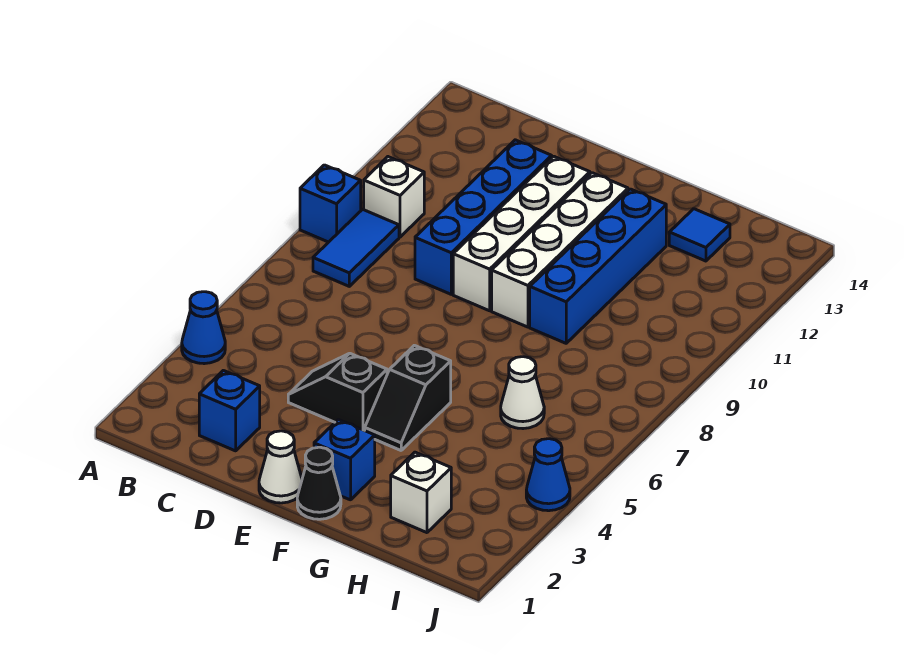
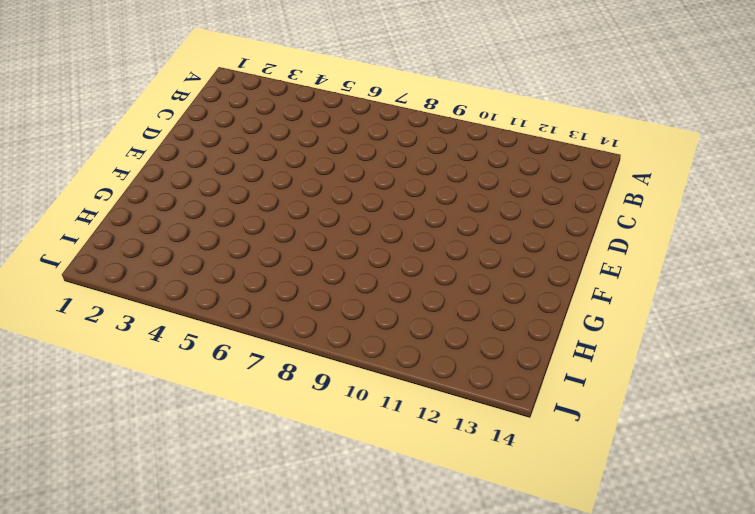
none -> blue cone A4 level 1
none -> blue brick A9 level 1
none -> blue tile B8:B9 level 1

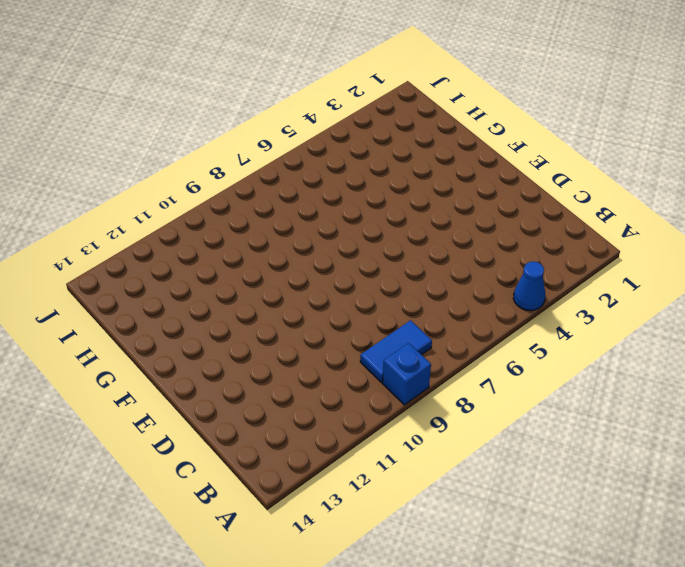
none -> white brick B10 level 1
none -> blue brick C2 level 1
none -> black slope D4:E4 level 1 top E

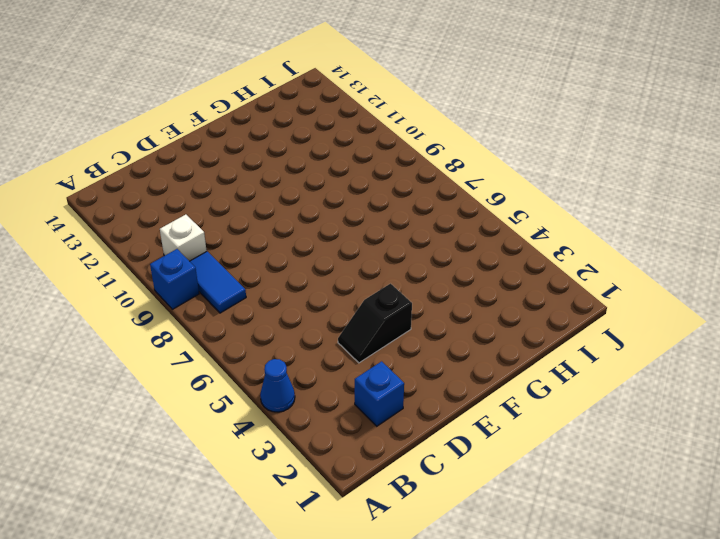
none -> blue brick D9:D12 level 1
none -> white cone E1 level 1
none -> white brick E9:E12 level 1

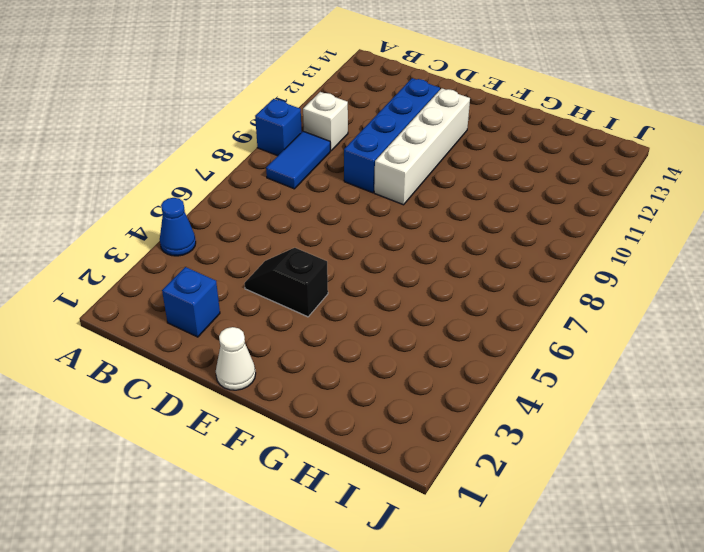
none -> black cone F1 level 1
none -> blue brick F2 level 1
none -> black slope F4:F5 level 1 top 5

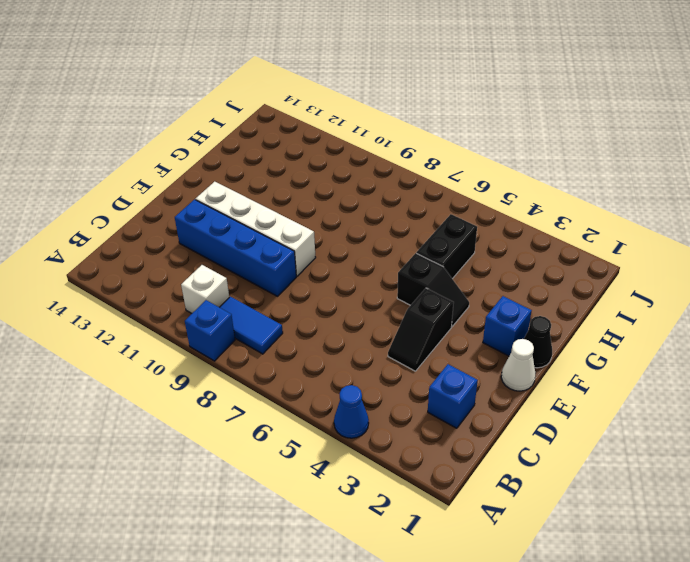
black brick G5:H5 level 1 -> none
none -> white brick F9:F12 level 1
none -> blue brick G9:G12 level 1
none -> white brick H2 level 1

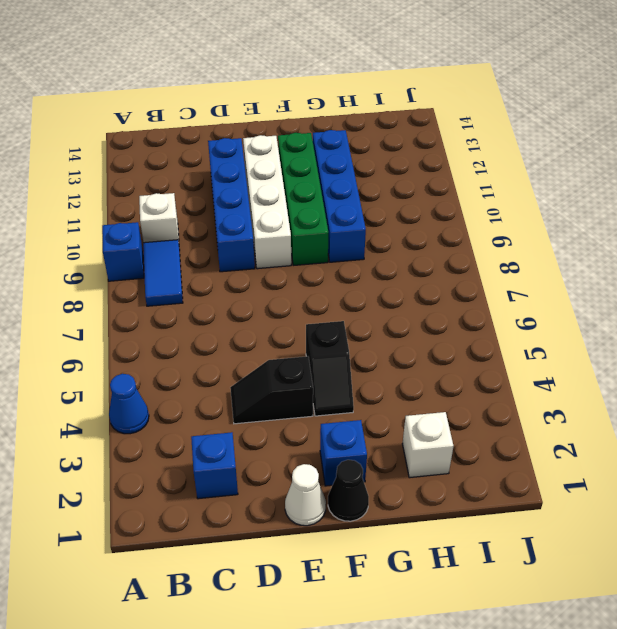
green brick F9:F12 level 1 -> white brick F9:F12 level 1
none -> white cone H6 level 1
none -> blue tile H13 level 1
none -> blue cone J4 level 1

